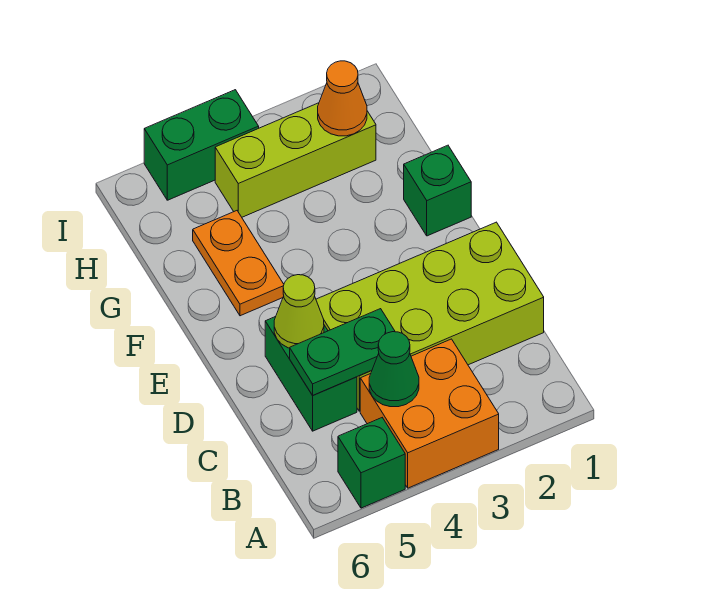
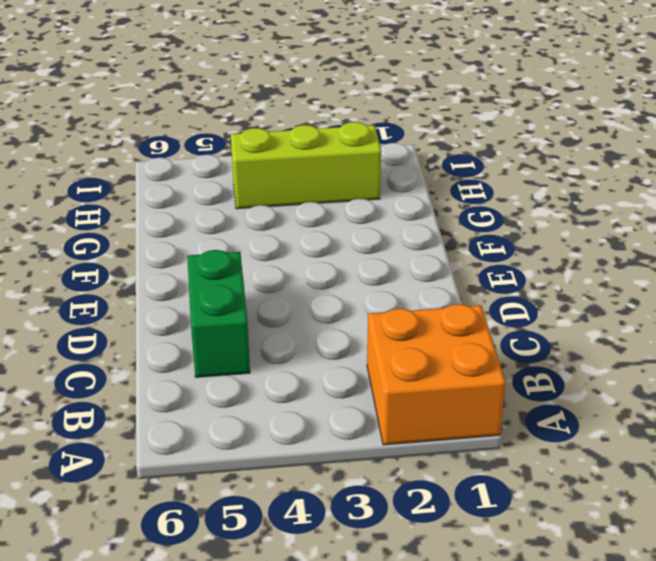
orange brick A1:B2 level 1 -> orange brick A3:B4 level 1
none -> green brick A5 level 1
none -> lime brick C1:D4 level 1
none -> green brick F1 level 1

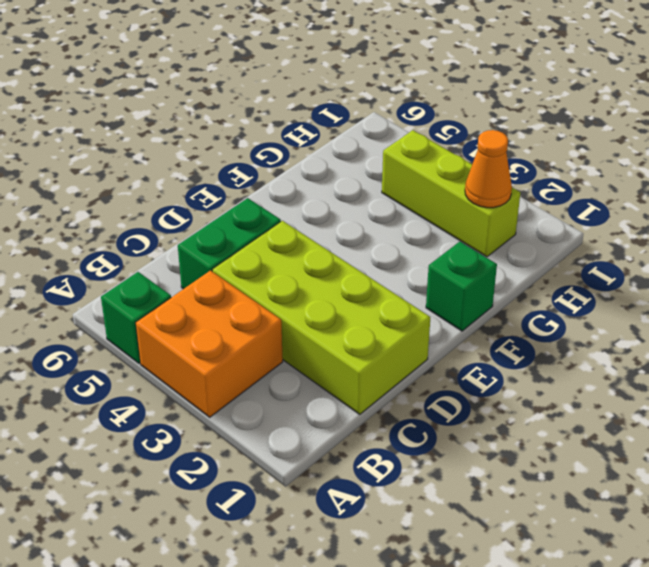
none -> orange plate F5:G5 level 1
none -> green brick I4:I5 level 1
none -> green cone B4 level 2

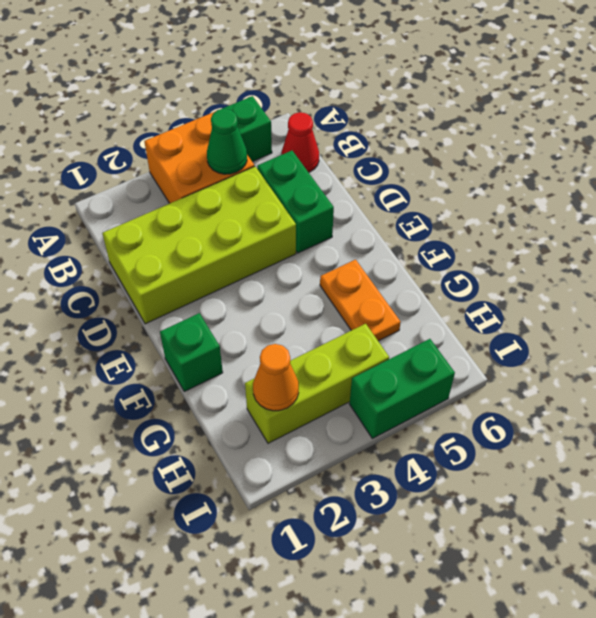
red cone B6 level 1 -> none
none -> green plate C4:C5 level 2
none -> lime cone D5 level 2

